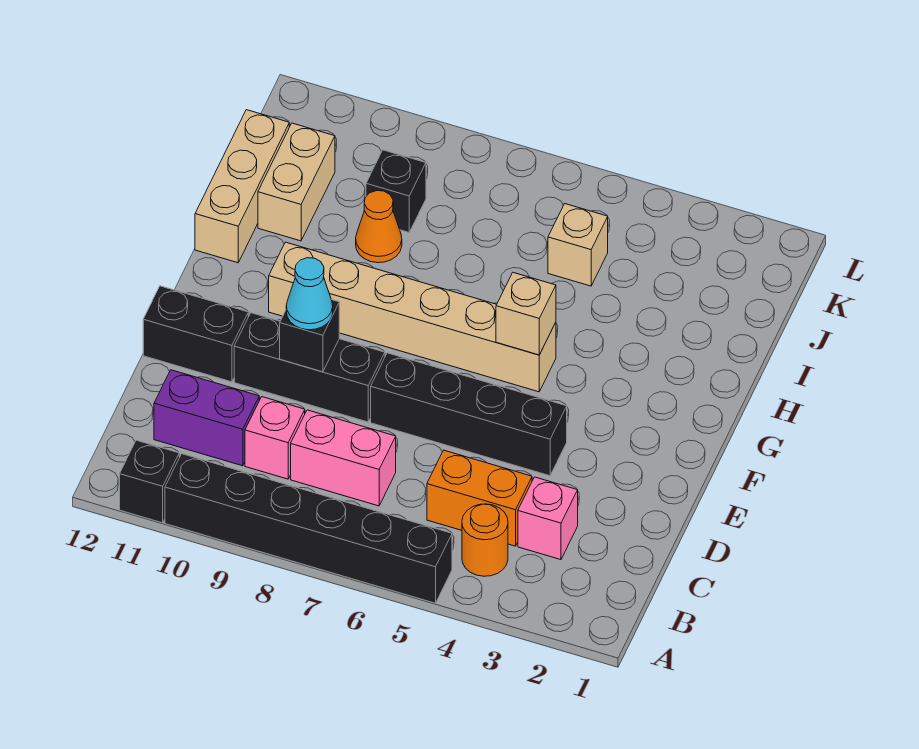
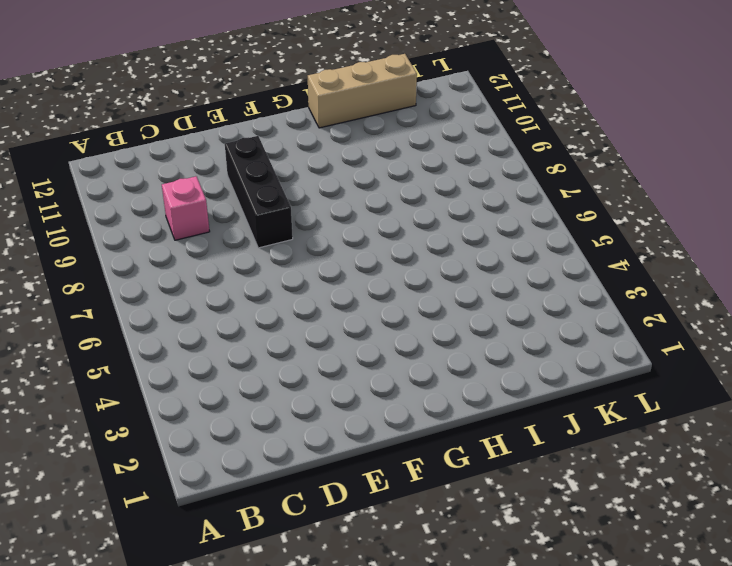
none -> black brick A5:A10 level 1
none -> black brick A11 level 1
none -> orange round brick B4 level 1

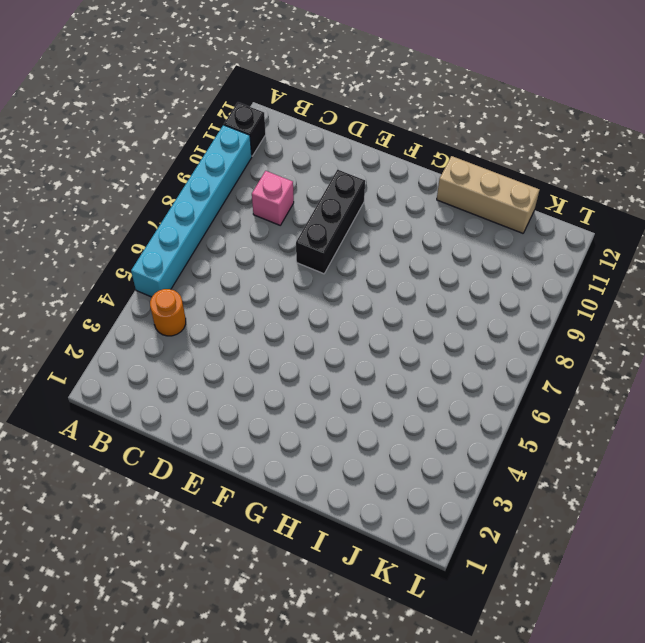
cyan brick A5:A10 level 1 -> black brick A5:A10 level 1
none -> pink brick C3 level 1
none -> orange brick C4:C5 level 1
none -> pink brick C7:C8 level 1

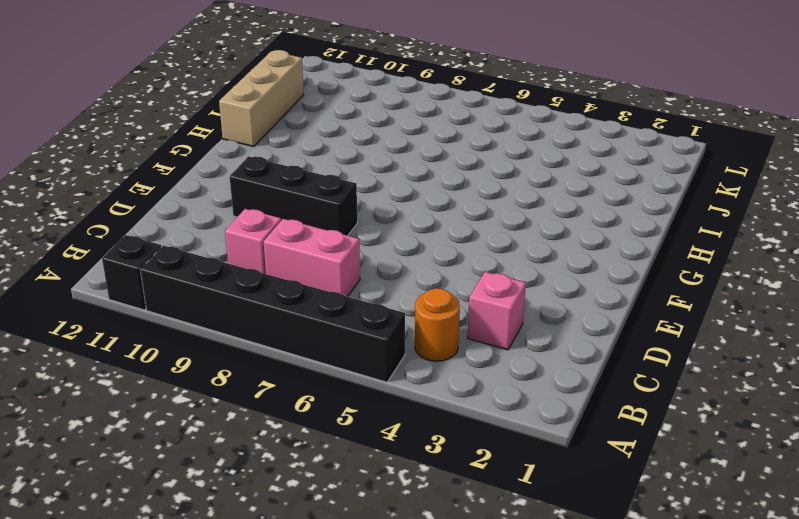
none -> orange brick C4:C5 level 1
none -> purple brick C10:C11 level 1
none -> black brick E4:E7 level 1

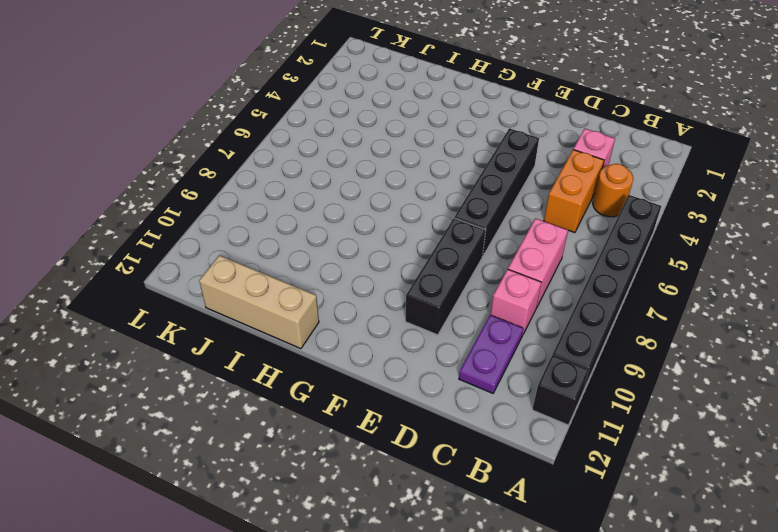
purple plate C10:C11 level 1 -> purple brick C10:C11 level 1
none -> black brick E11:E12 level 1
none -> tan brick G5:G10 level 1
none -> orange cone I9 level 1

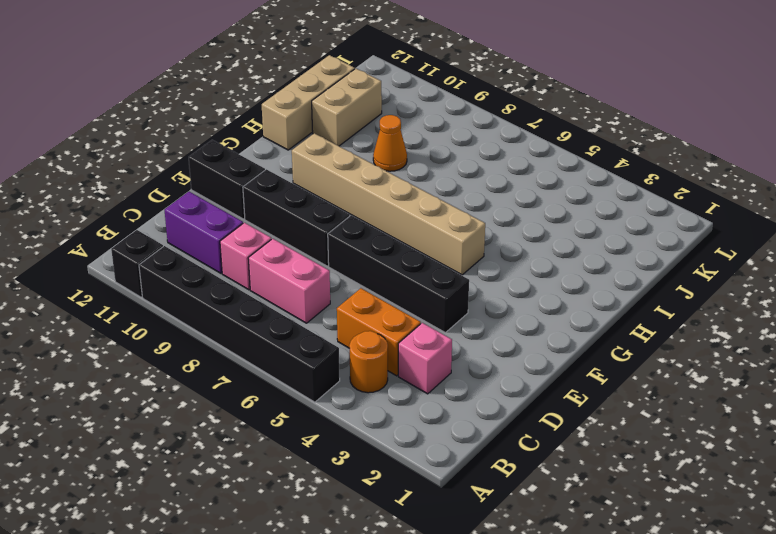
none -> tan brick J5 level 1
none -> black brick J9 level 1
none -> black brick E9 level 2

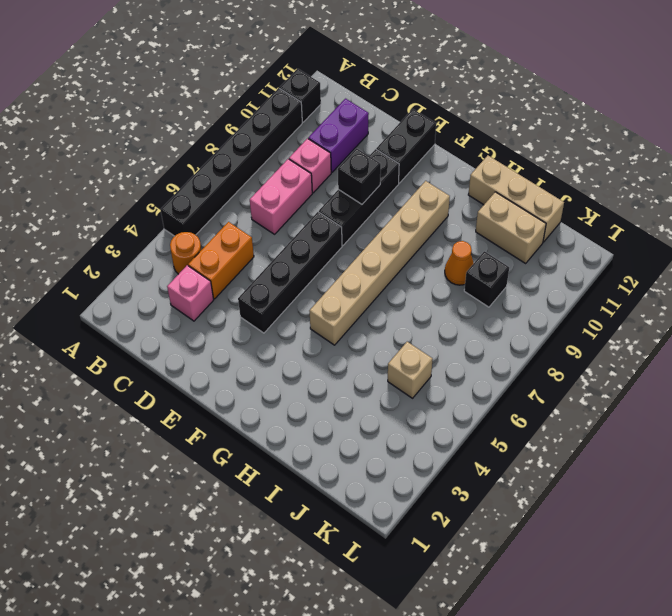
none -> tan brick G5 level 2
none -> cyan cone E9 level 3

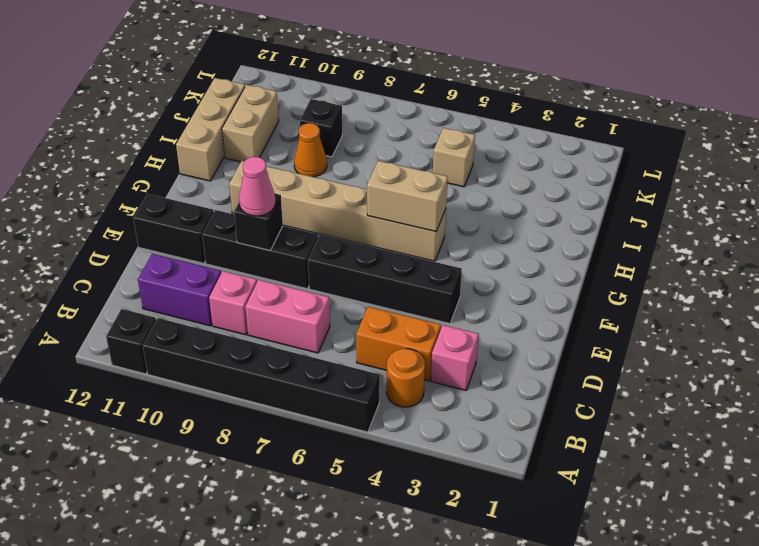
pink cone E9 level 3 -> cyan cone E9 level 3
tan brick G5:G6 level 2 -> tan brick G5 level 2

